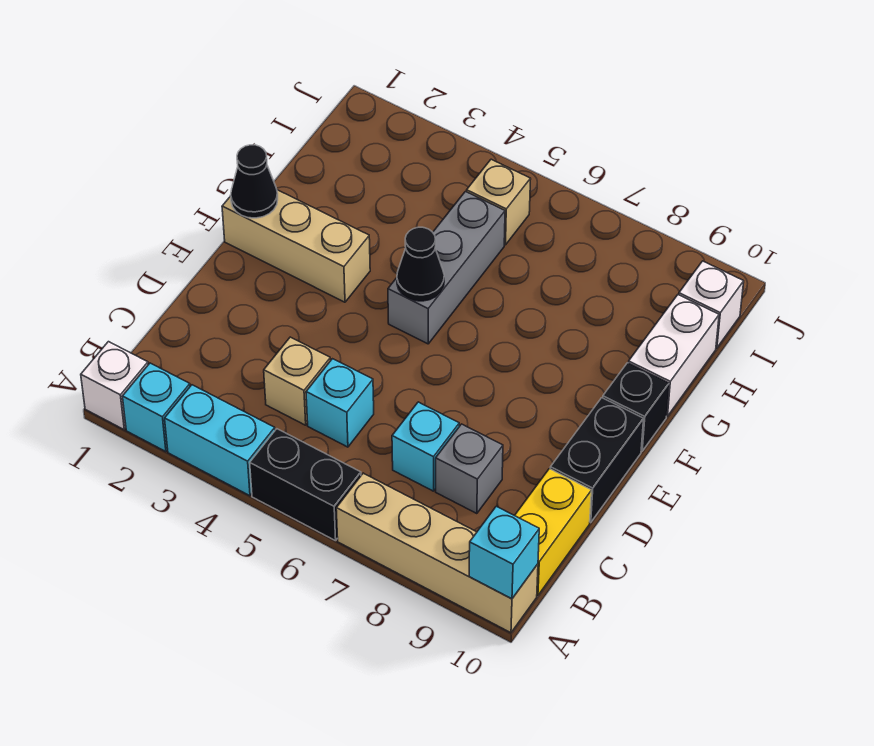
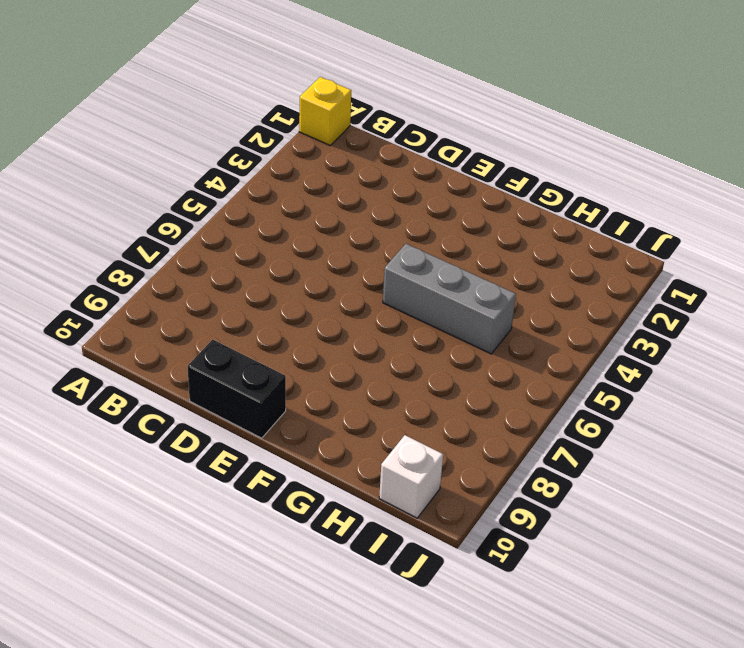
yellow brick A1 level 1 -> white brick A1 level 1
none -> cyan brick A2 level 1
none -> cyan brick A3:A4 level 1
none -> black brick A5:A6 level 1

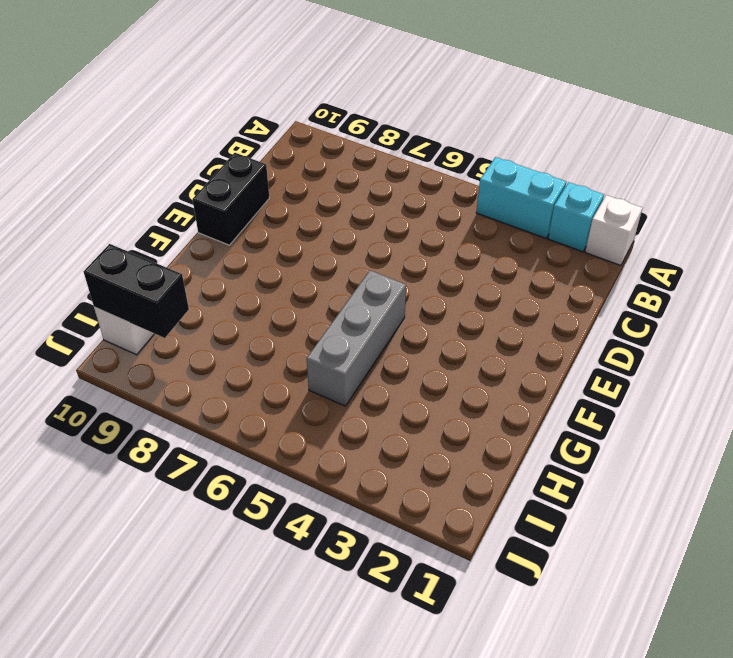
black brick I9:I10 level 2 -> black brick A5:A6 level 1
none -> tan brick A7:A10 level 1
none -> yellow brick B10:C10 level 1
none -> tan brick C4 level 1

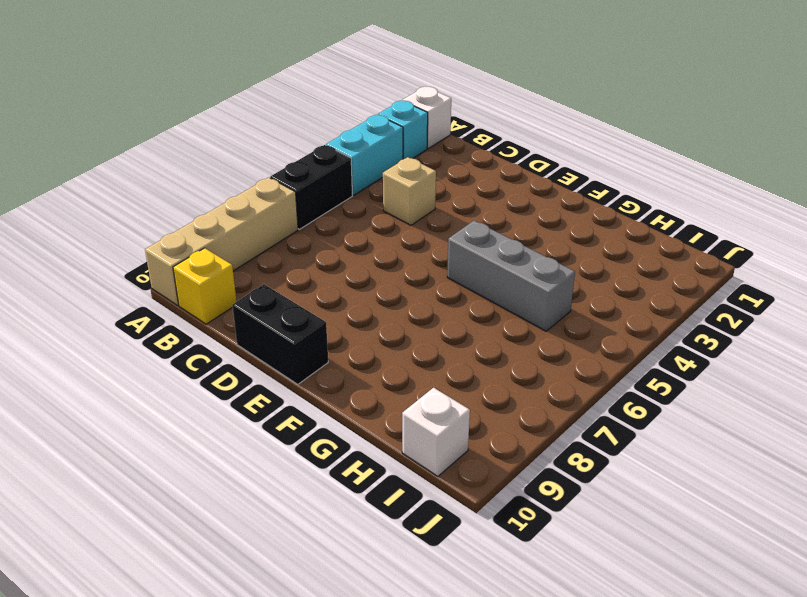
yellow brick B10 level 1 -> yellow brick B10:C10 level 1
none -> cyan brick C5 level 1
none -> cyan brick C7 level 1
none -> grey brick C8 level 1

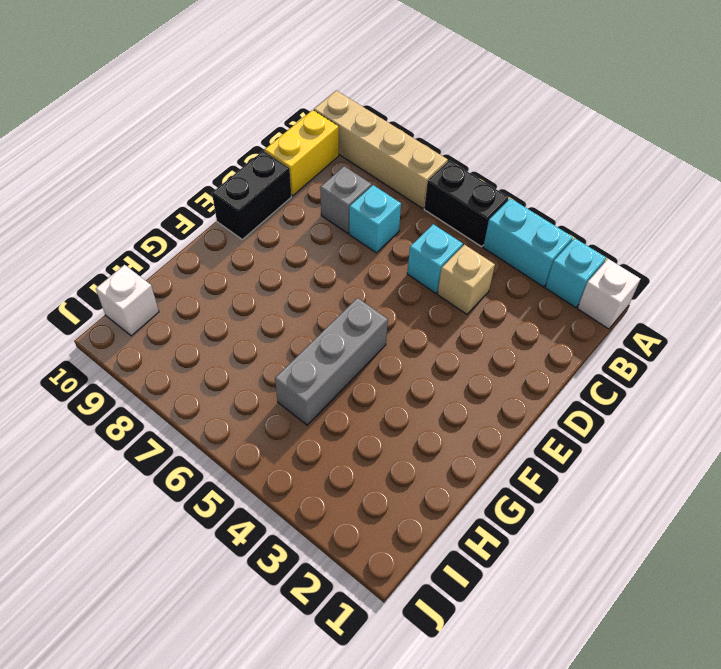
none -> tan brick F1:F3 level 1
none -> black brick F10 level 1
none -> white brick G10:H10 level 1

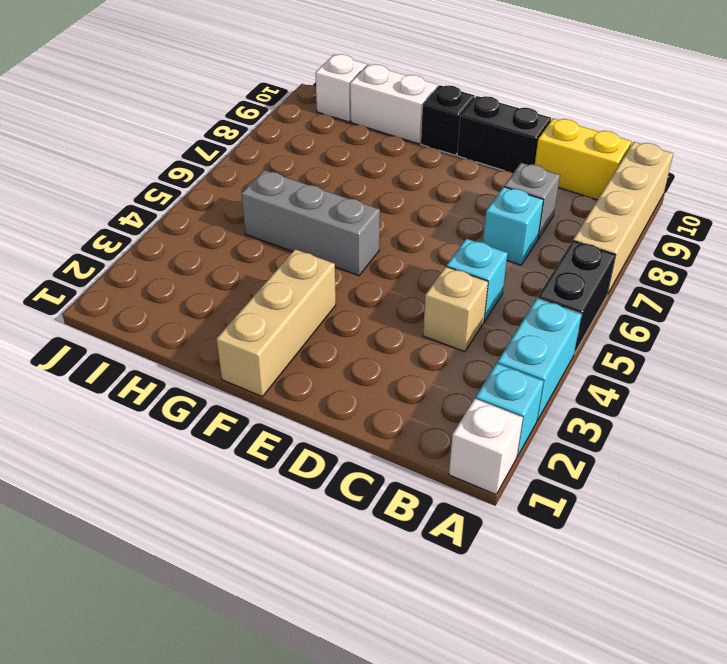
none -> tan brick I5 level 1
none -> cyan brick A10 level 2
none -> black cone F1 level 2

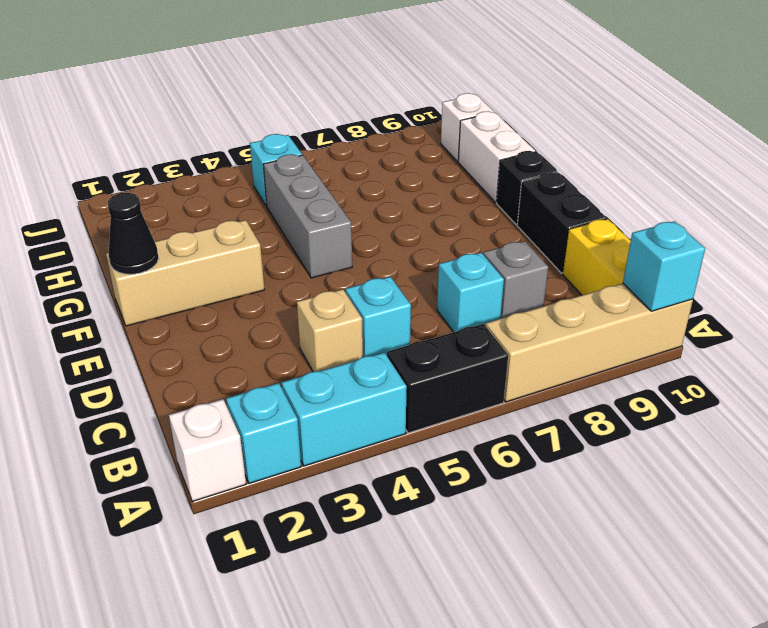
cyan brick I5 level 1 -> tan brick I5 level 1
none -> black cone F5 level 2

